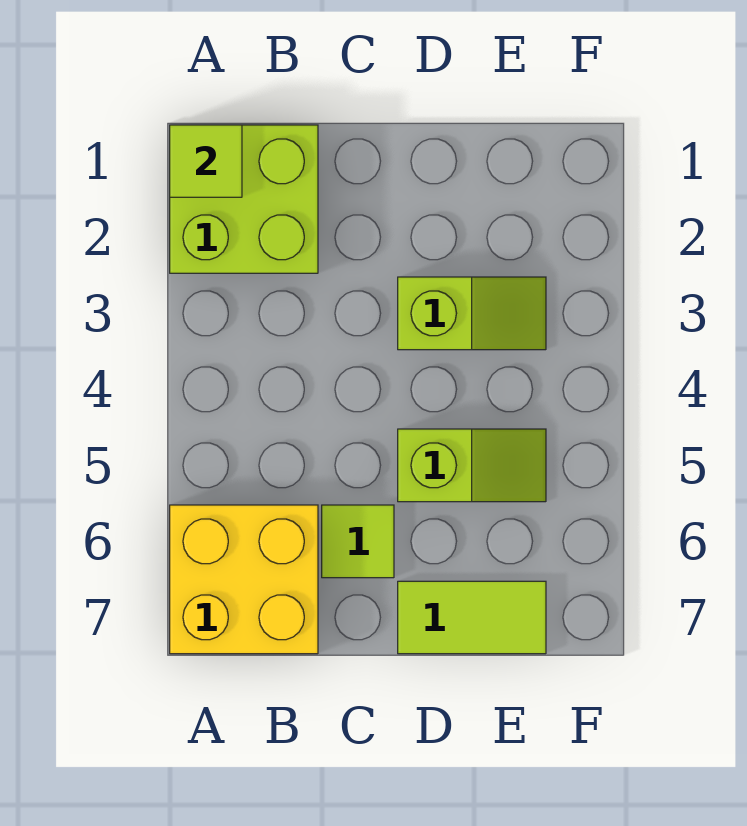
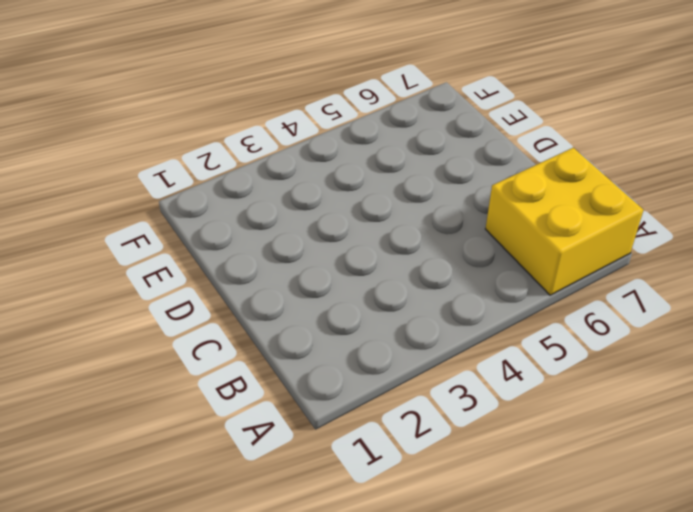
none -> lime brick A1:B2 level 1
none -> lime tile C6 level 1

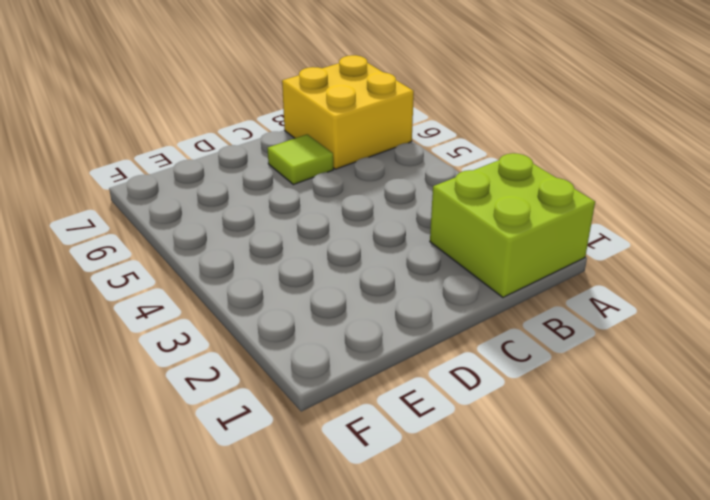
none -> lime slope D3:E3 level 1 top D
none -> lime slope D5:E5 level 1 top D

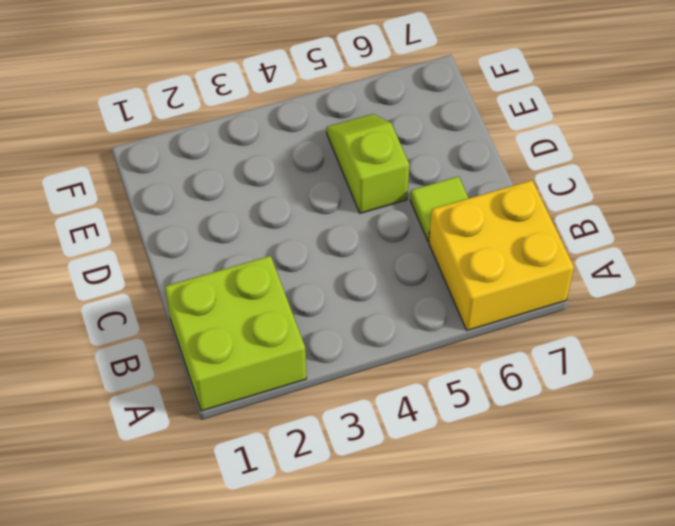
none -> lime slope D3:E3 level 1 top D
none -> lime tile D7:E7 level 1

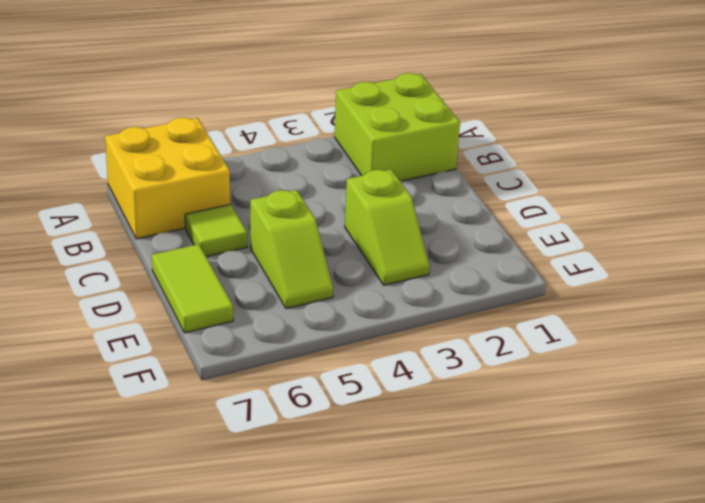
none -> lime tile A1 level 2

